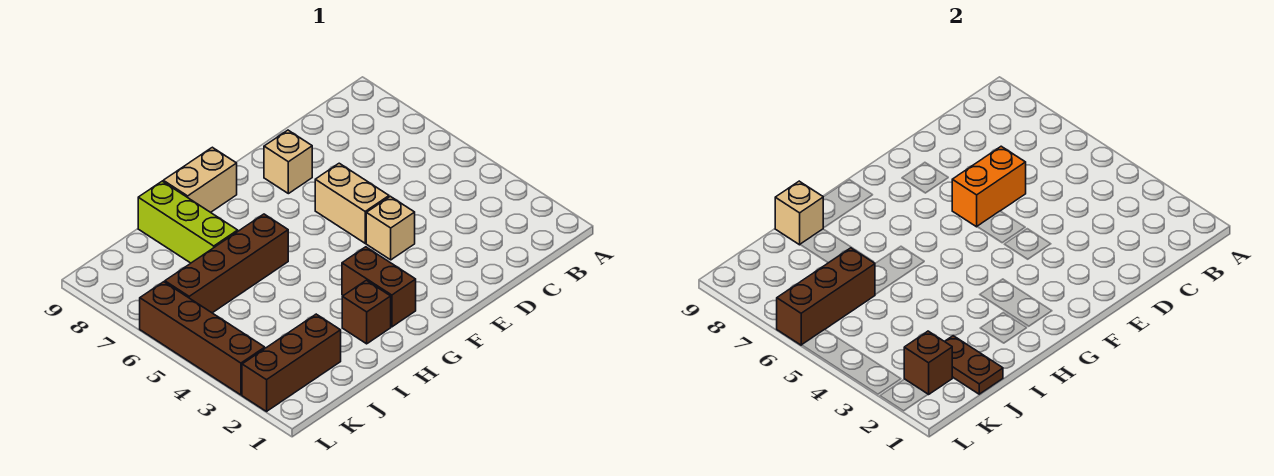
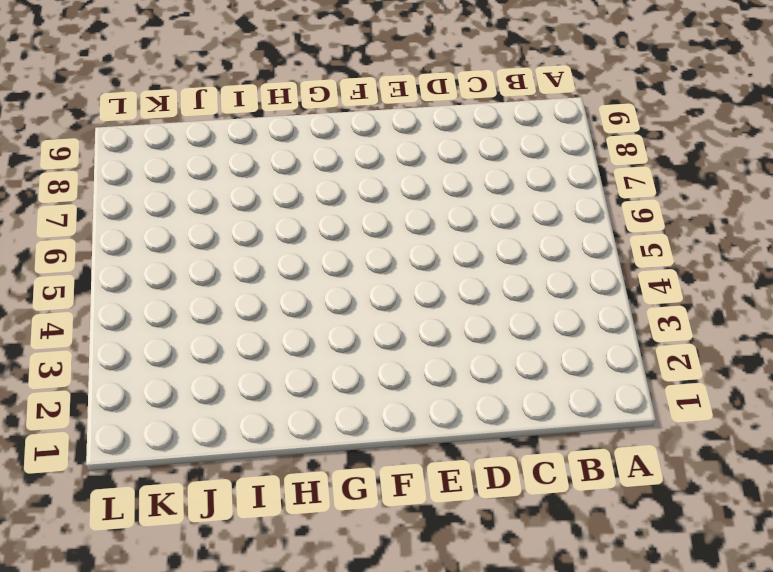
none -> tan brick E4 level 1
none -> tan brick E5:E6 level 1
none -> tan brick E8 level 1

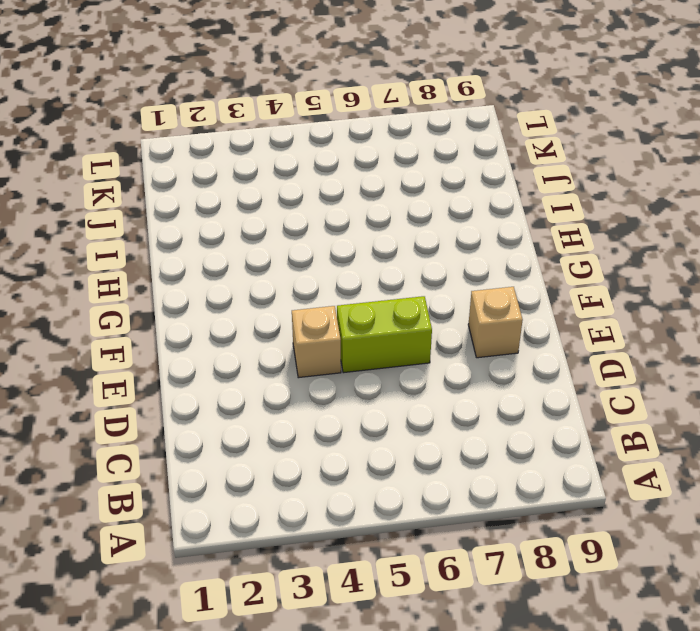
lime brick E5:E6 level 1 -> tan brick E5:E6 level 1
none -> brown brick G2:G3 level 1
none -> tan brick G9:H9 level 1
none -> brown brick H2 level 1

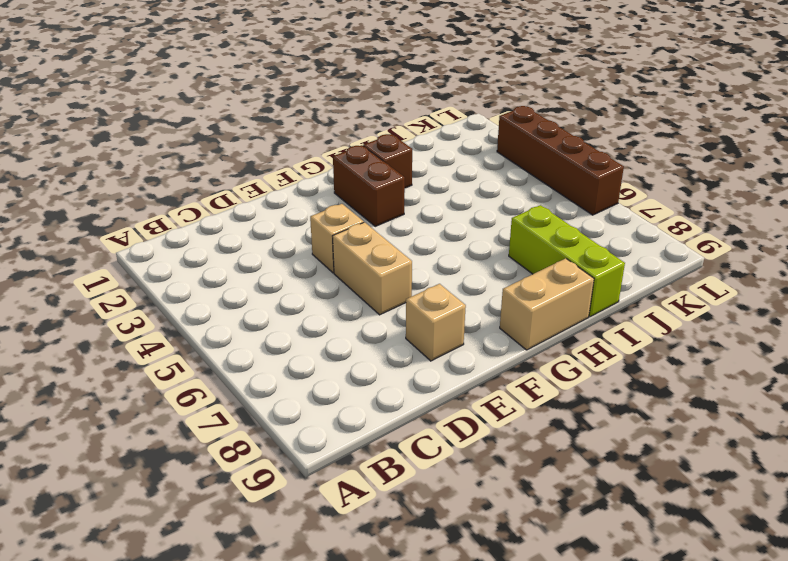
none -> brown brick H6:K6 level 1
none -> brown brick J2:L2 level 1
none -> orange brick D6:E6 level 2

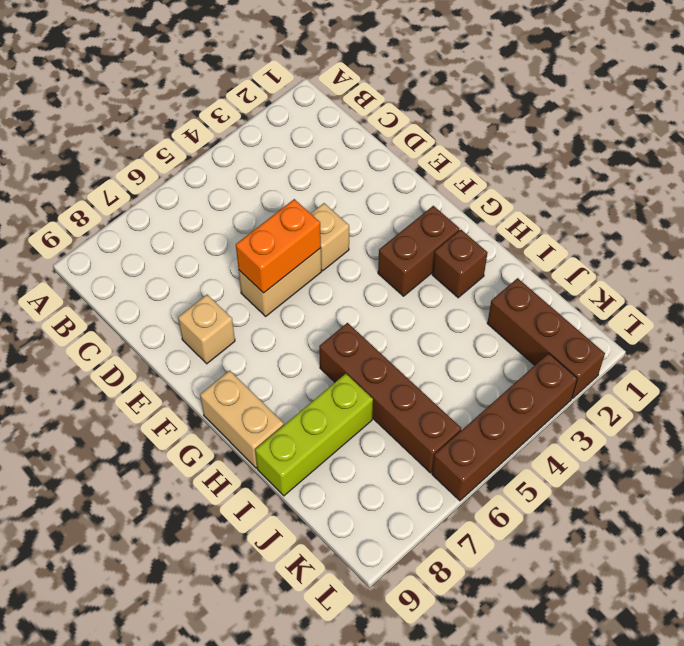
orange brick E5:E6 level 2 -> orange brick D6:E6 level 2
none -> tan brick I9 level 2
none -> brown plate J1:J2 level 2
none -> brown brick J6:L6 level 2

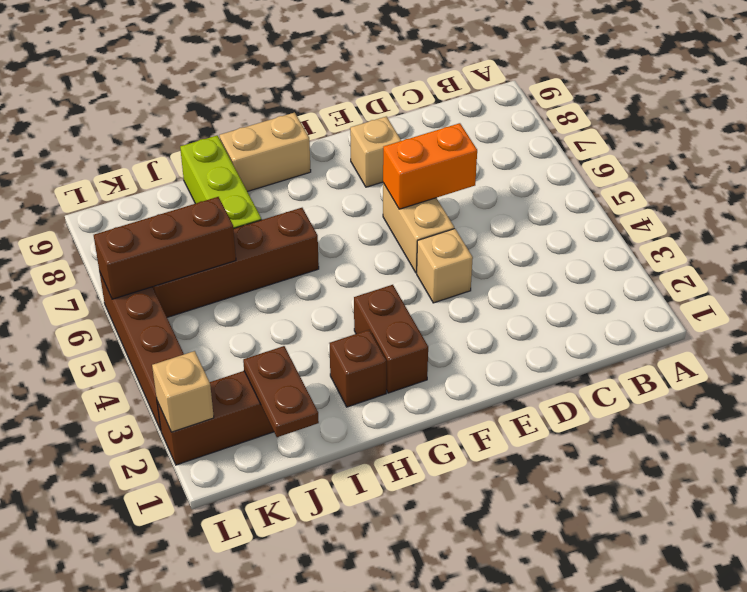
tan brick L2 level 2 -> tan brick I9 level 2
none -> brown brick K2 level 2

